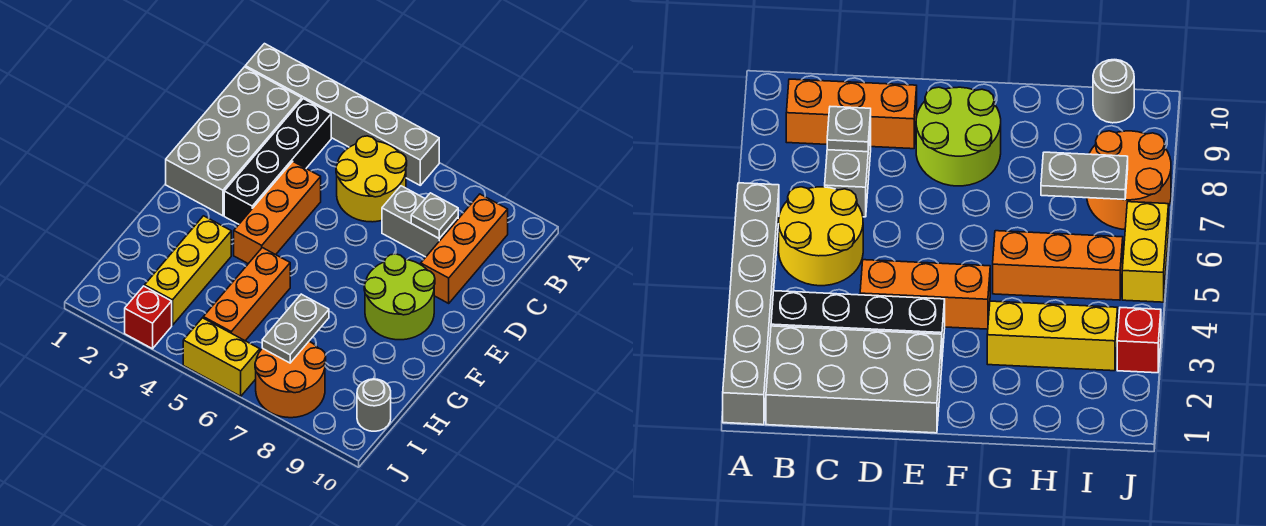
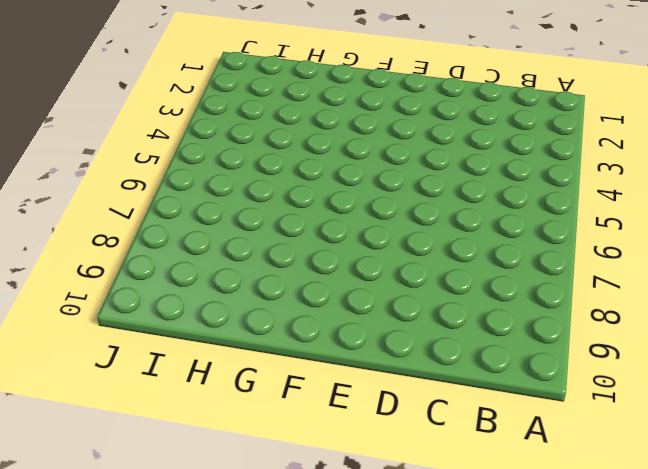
none -> grey brick A1:A6 level 1
none -> grey brick B1:E2 level 1
none -> black brick B3:E3 level 1

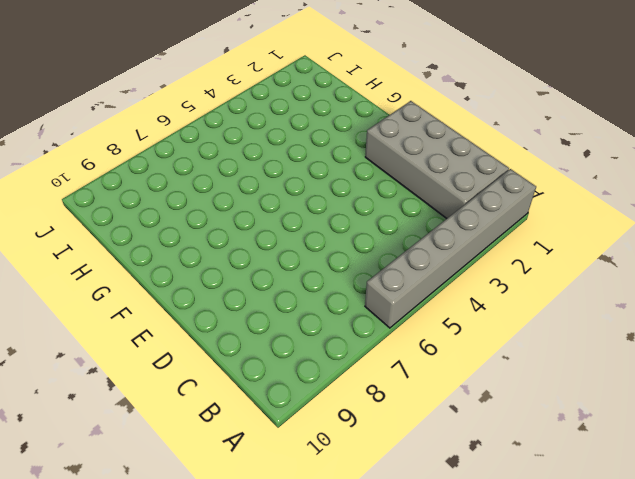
none -> black brick B3:E3 level 1
none -> yellow round brick B5:C6 level 1
none -> orange brick B9:D9 level 1

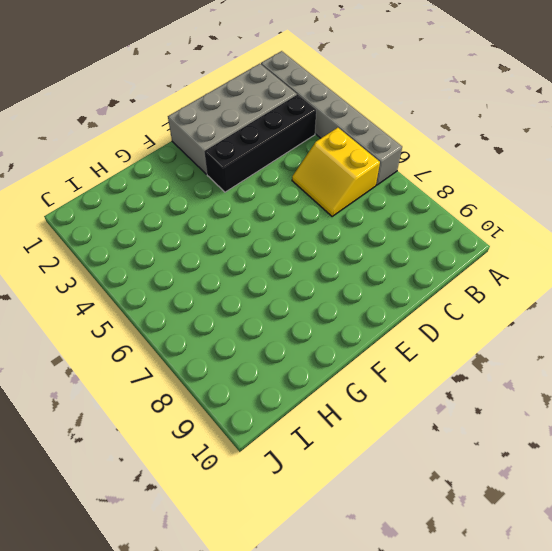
yellow slope B5:C6 level 1 top B -> yellow round brick B5:C6 level 1
none -> orange brick B9:D9 level 1
none -> grey brick C7:C8 level 1
none -> orange brick D4:F4 level 1

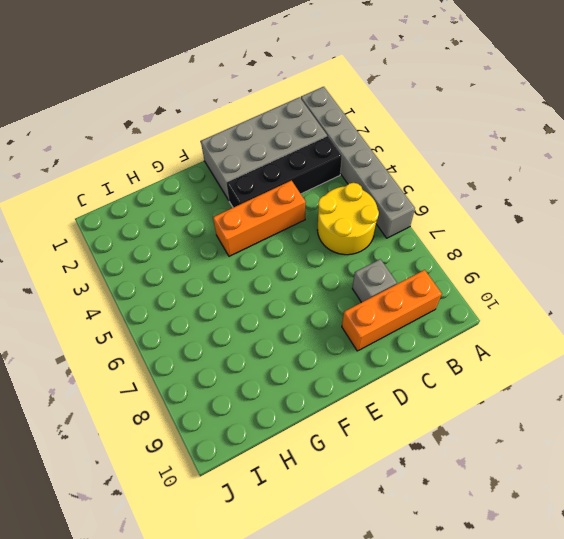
grey brick C8 level 1 -> grey brick C7:C8 level 1
none -> lime round brick E8:F9 level 1
none -> yellow brick G3:I3 level 1
none -> orange brick G5:I5 level 1

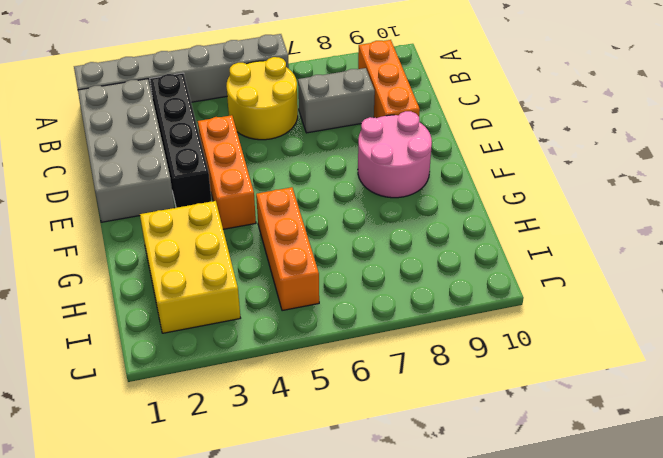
pink round brick E8:F9 level 1 -> lime round brick E8:F9 level 1
yellow brick G2:I3 level 1 -> yellow brick G3:I3 level 1
none -> orange round brick I7:J8 level 1
none -> grey round brick I10 level 1
none -> red brick J3 level 1

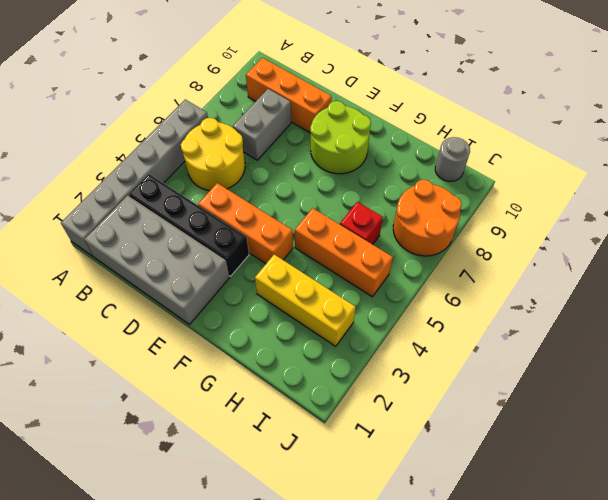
red brick H6 level 1 -> red brick J3 level 1
none -> yellow brick J5:J6 level 1
none -> grey plate C8 level 2
none -> grey plate H7:I7 level 2

